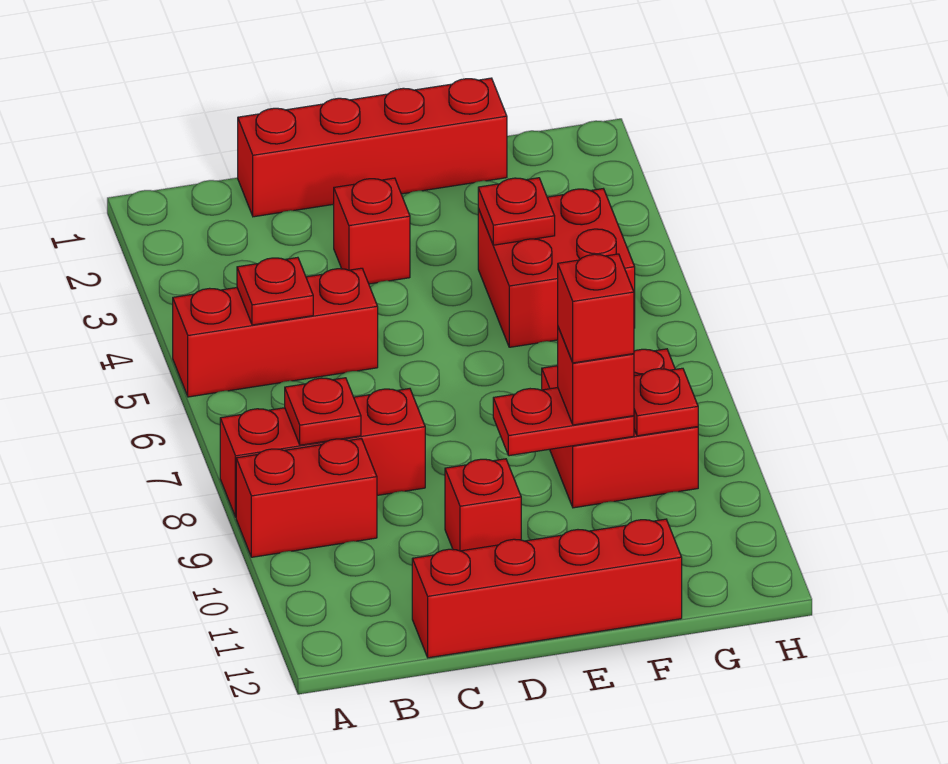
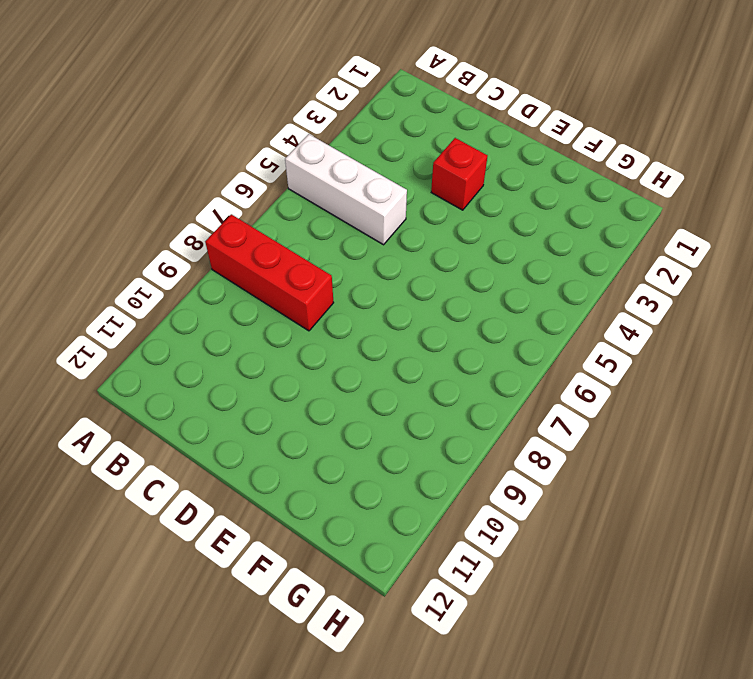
white brick A5:C5 level 1 -> red brick A5:C5 level 1
none -> red brick A9:B9 level 1
none -> red brick C1:F1 level 1
none -> red brick C12:F12 level 1

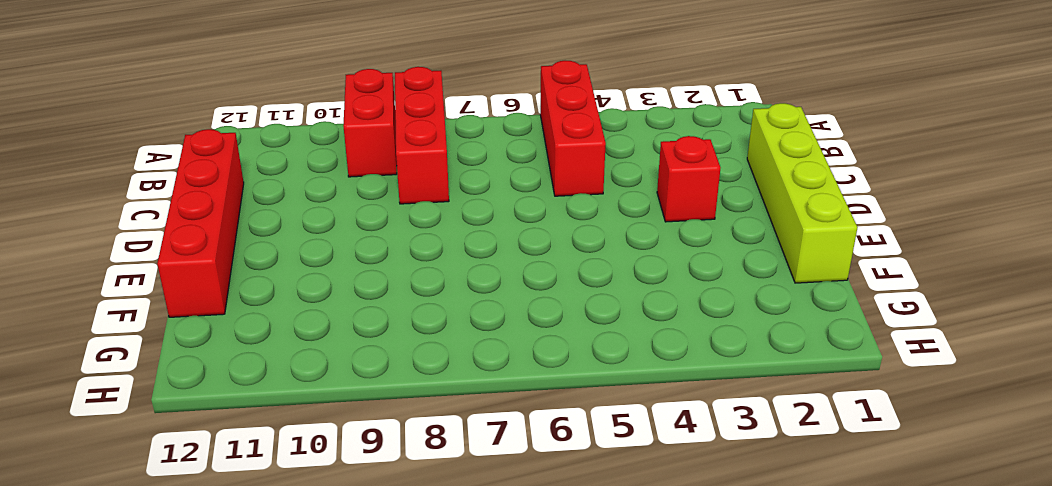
lime brick C1:F1 level 1 -> red brick C1:F1 level 1
none -> red brick D10 level 1
none -> red brick F4:G5 level 1
none -> red brick F8:G9 level 1

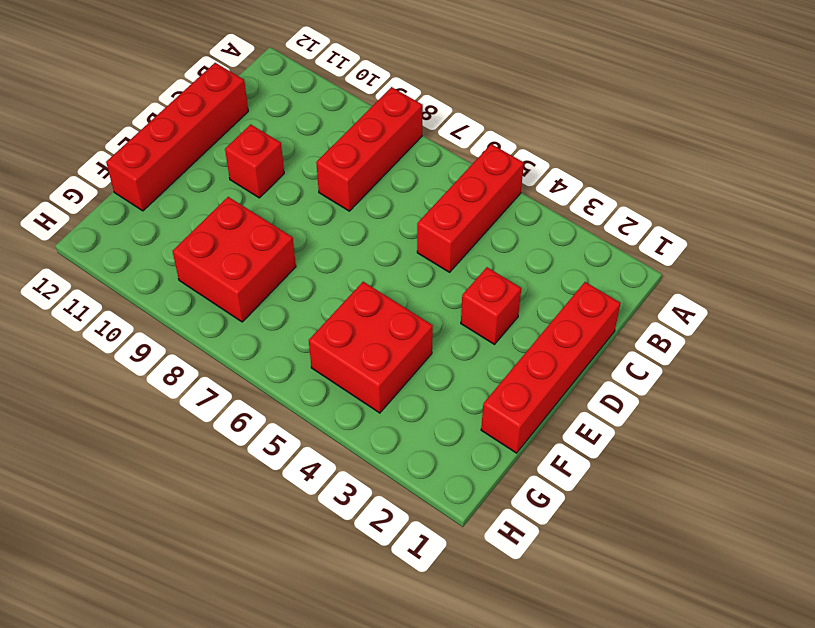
none -> red brick A9:B9 level 1
none -> red plate B5 level 2
none -> red plate B8 level 2

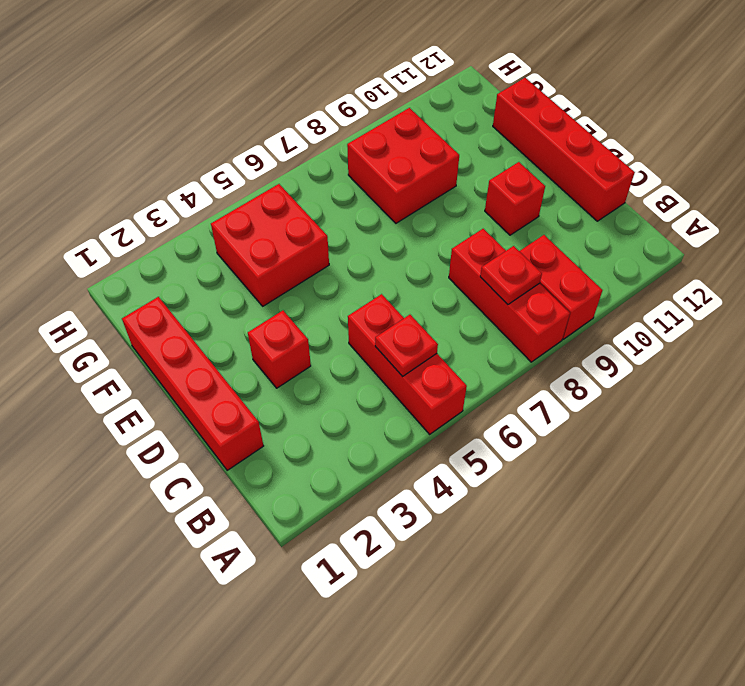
none -> red plate E9:F9 level 2
none -> red plate F4 level 2
none -> red plate G9 level 2

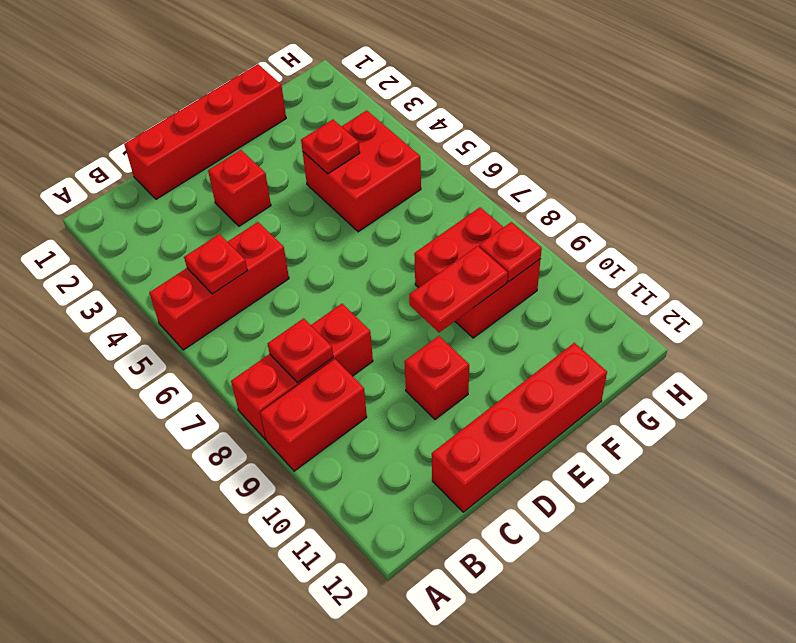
none -> red brick F9 level 3
none -> red brick F9 level 4

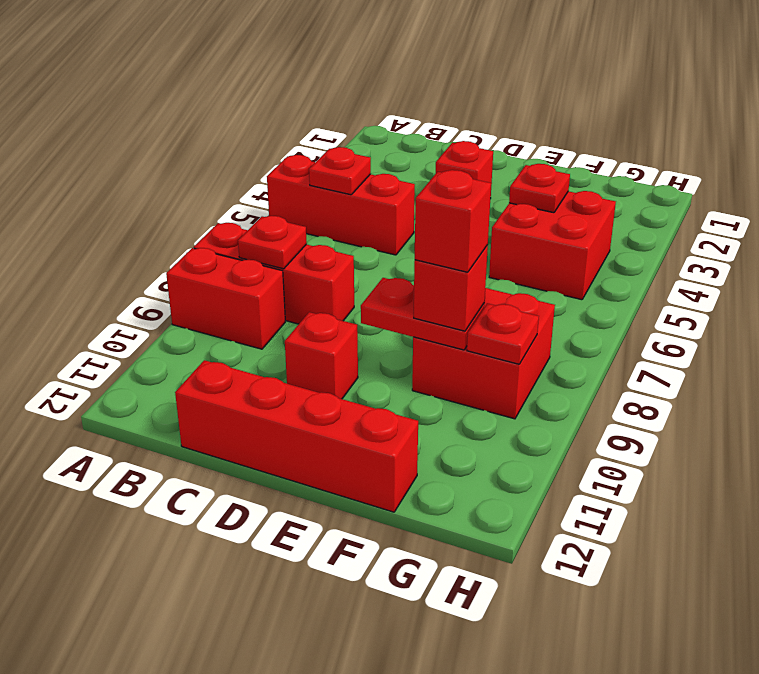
none -> red brick C1:F1 level 1

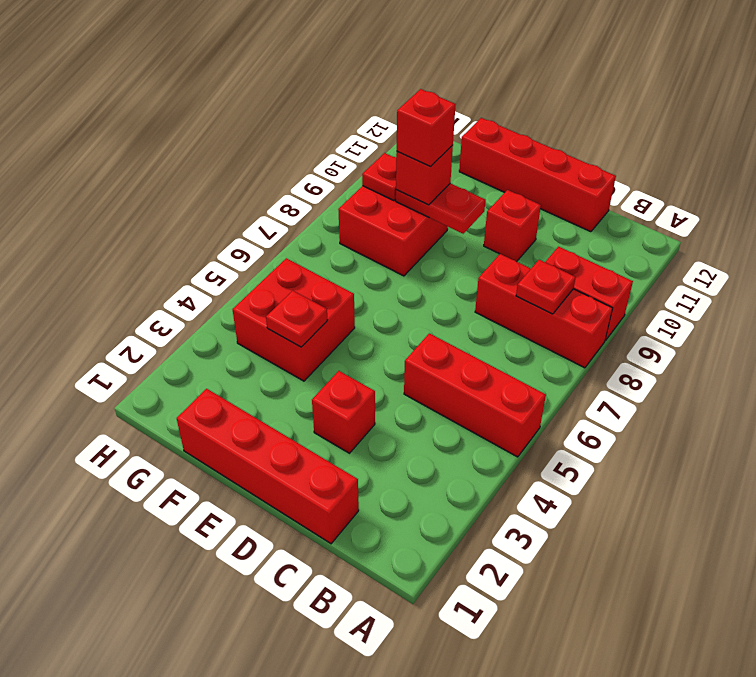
none -> red plate B5 level 2

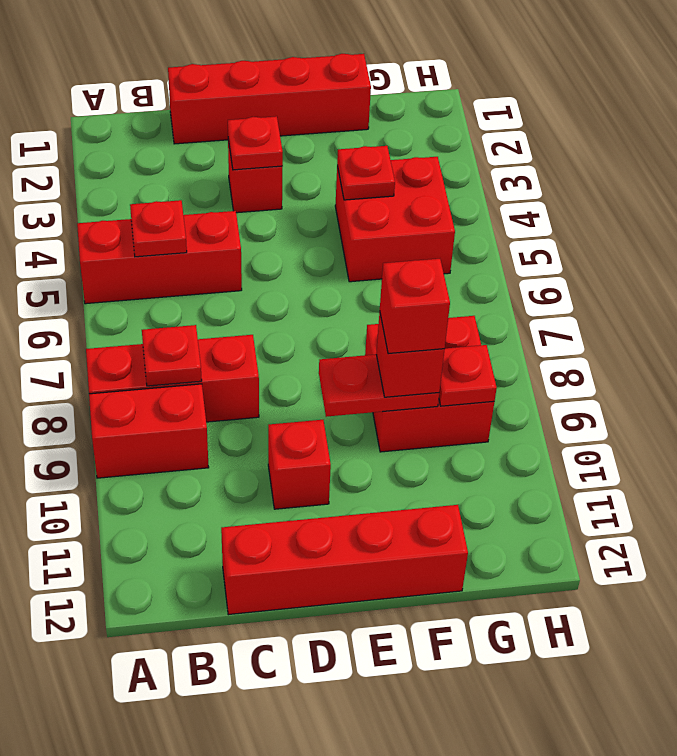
red plate D3 level 2 -> none

